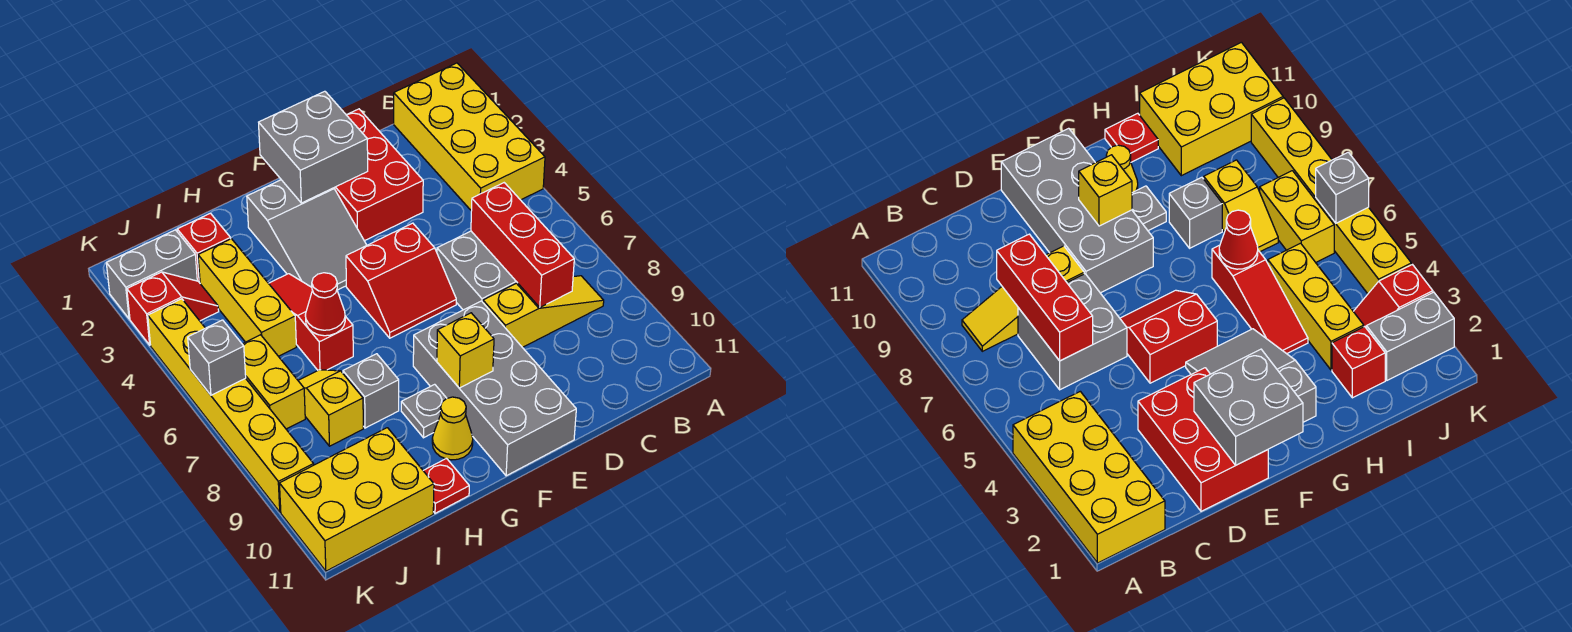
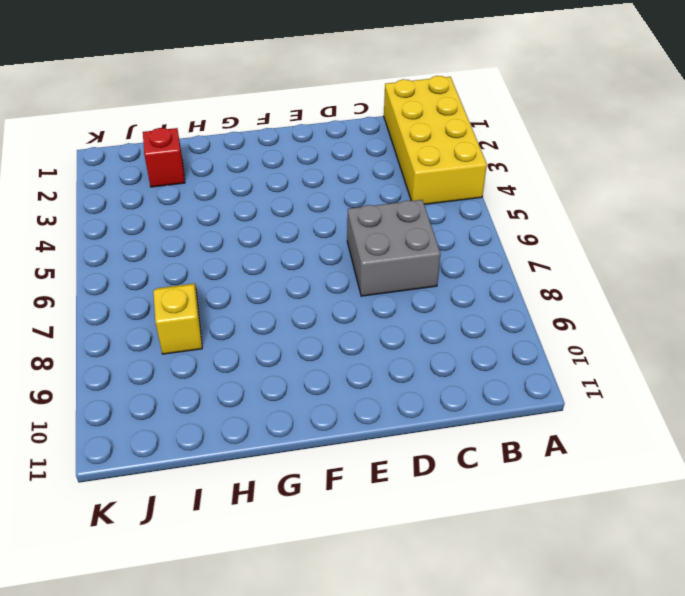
none -> yellow slope B8:D8 level 1 top D
none -> red brick D1:E3 level 1
none -> red slope E5:F6 level 1 top 5

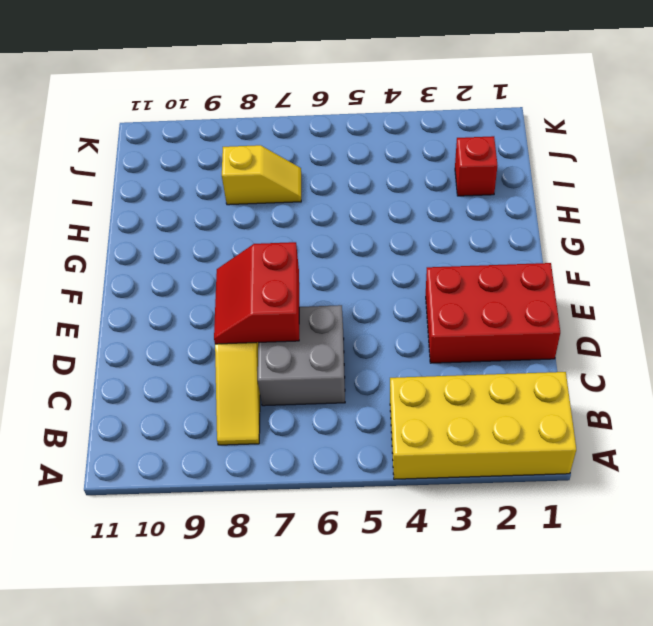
red slope D7:E8 level 2 top 7 -> red slope E5:F6 level 1 top 5
none -> grey brick E8:F11 level 1
none -> grey slope F2:G4 level 1 top 2
none -> grey plate G9 level 1

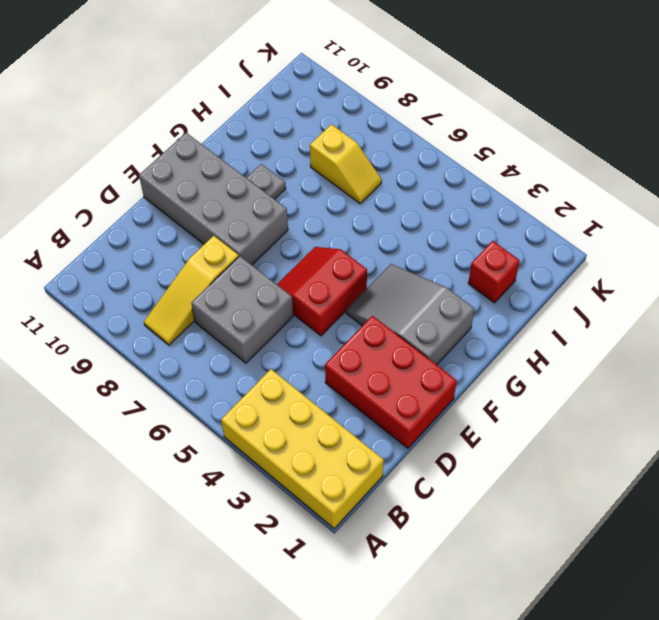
none -> yellow cone G10 level 1
none -> red slope H4:H6 level 1 top 6
none -> grey brick H8 level 1

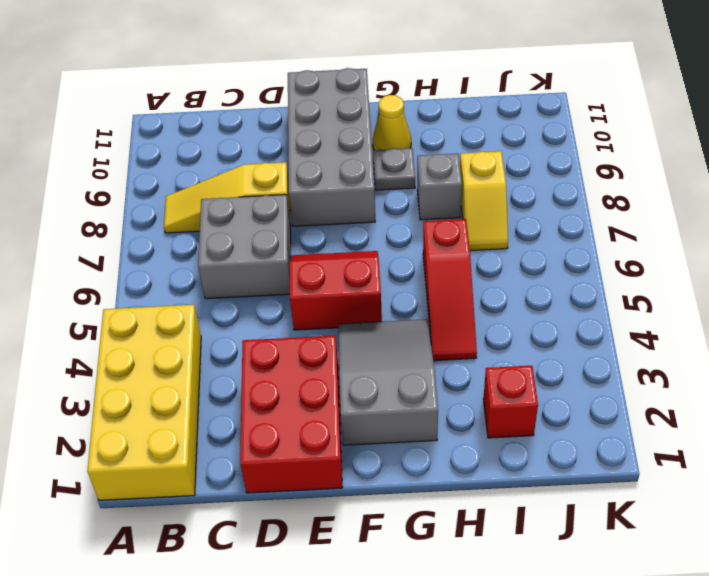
none -> red plate H11 level 1
none -> yellow brick I3:I5 level 1
none -> yellow brick I10:K11 level 1

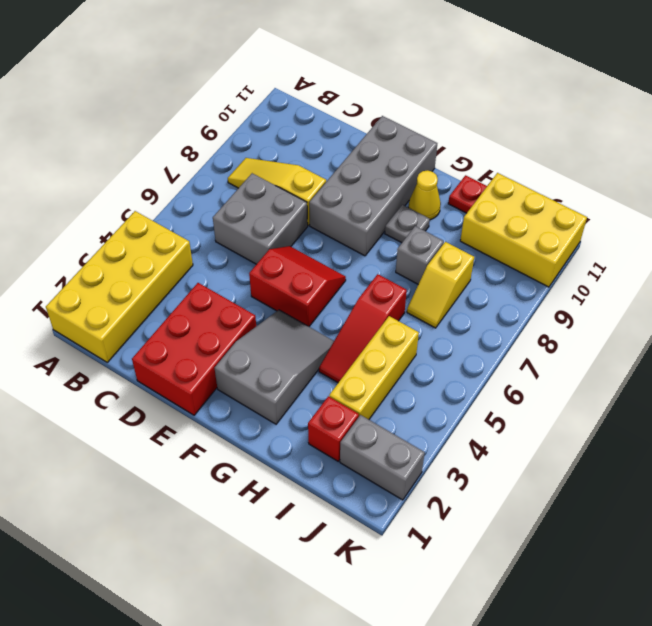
none -> red slope J3:K3 level 1 top K
none -> yellow brick J6:J7 level 1
none -> yellow brick K4:K9 level 1

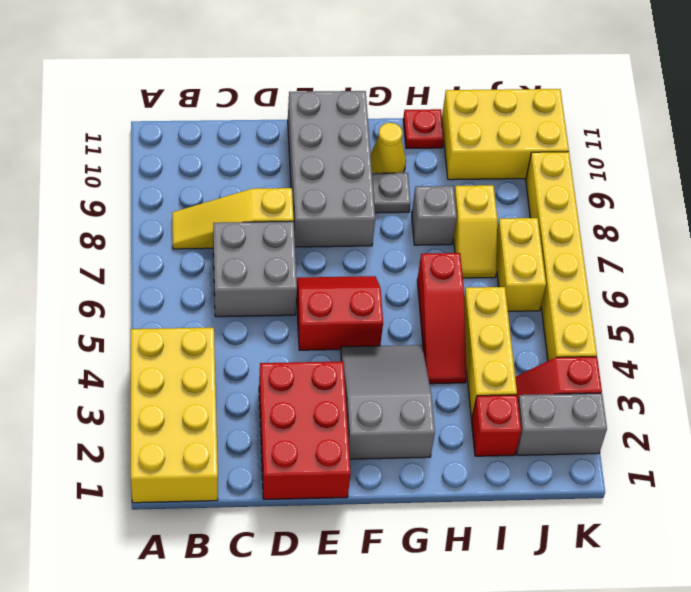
none -> red brick C6:C8 level 2
none -> grey brick E1:F2 level 2
none -> yellow brick F9 level 2

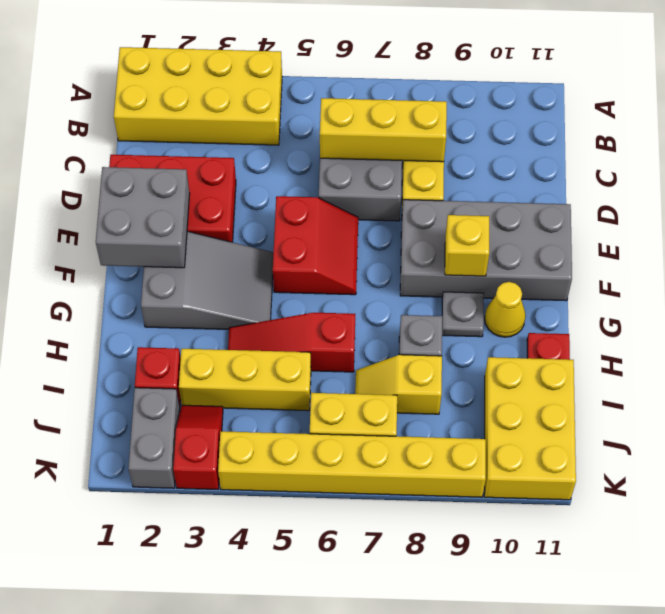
yellow brick C6:C8 level 2 -> red brick C6:C8 level 2
none -> red cone H6 level 2
none -> grey brick K6 level 2

